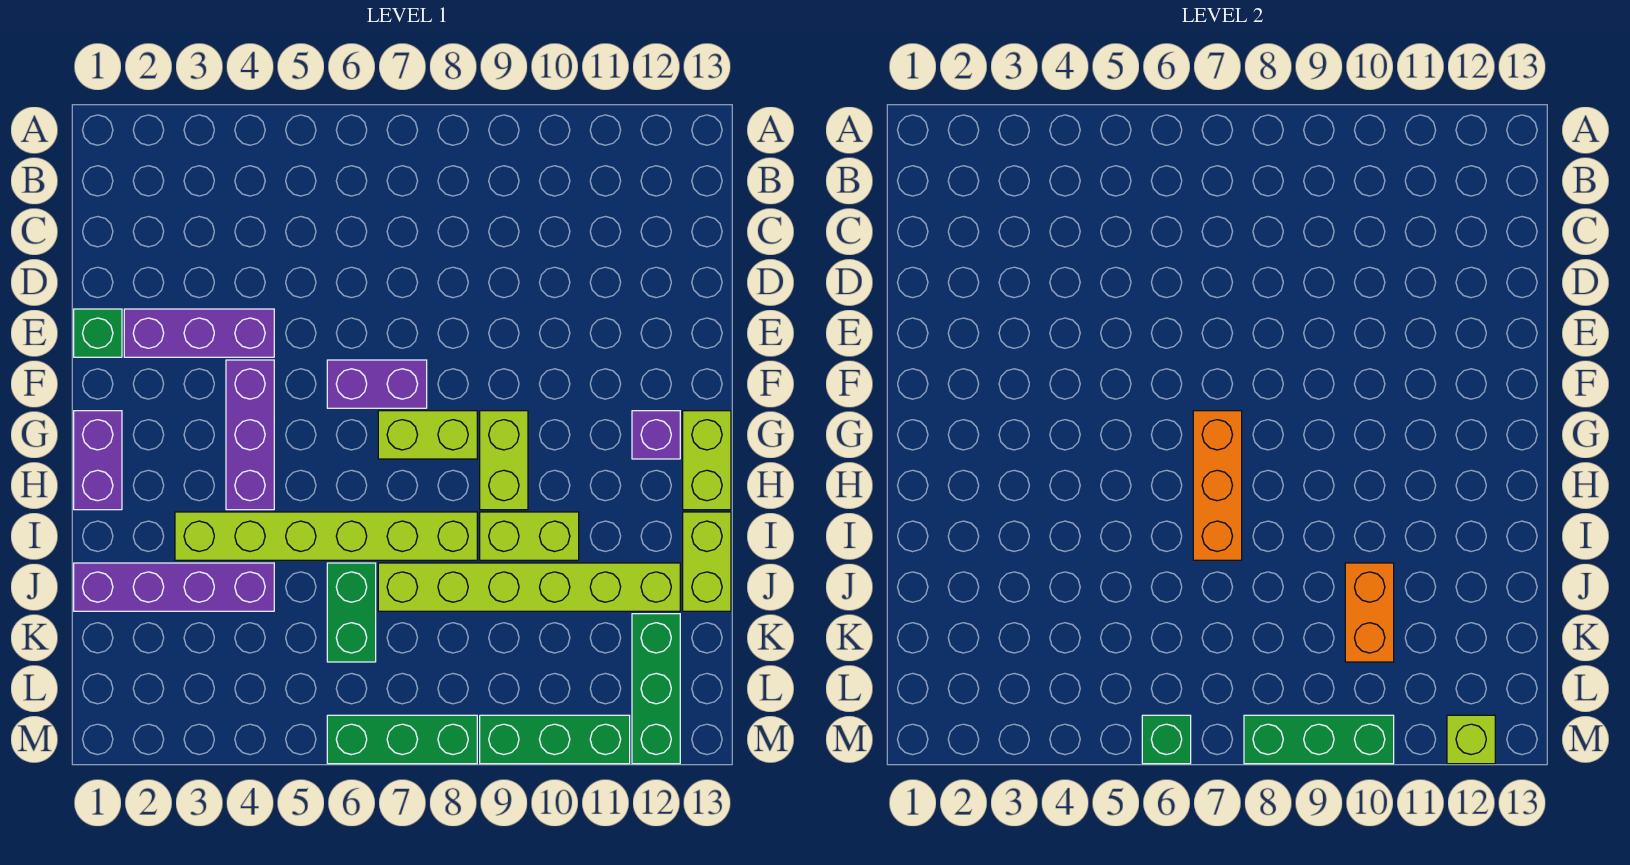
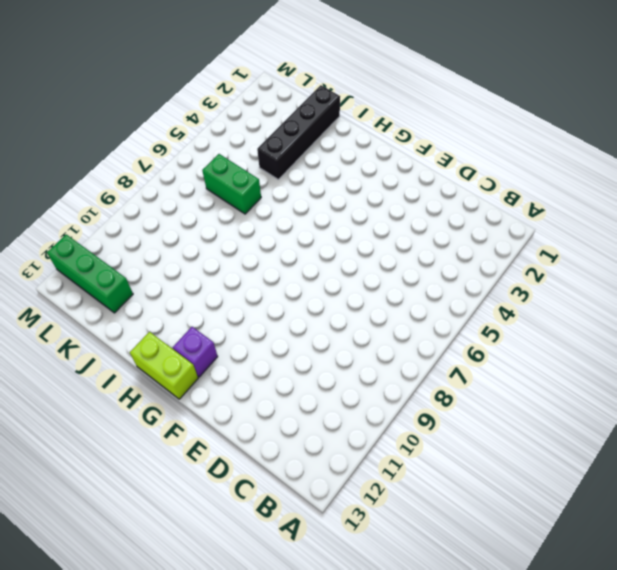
black brick J1:J4 level 1 -> purple brick J1:J4 level 1
none -> green brick E1 level 1
none -> purple brick E2:E4 level 1
none -> purple brick F4:H4 level 1

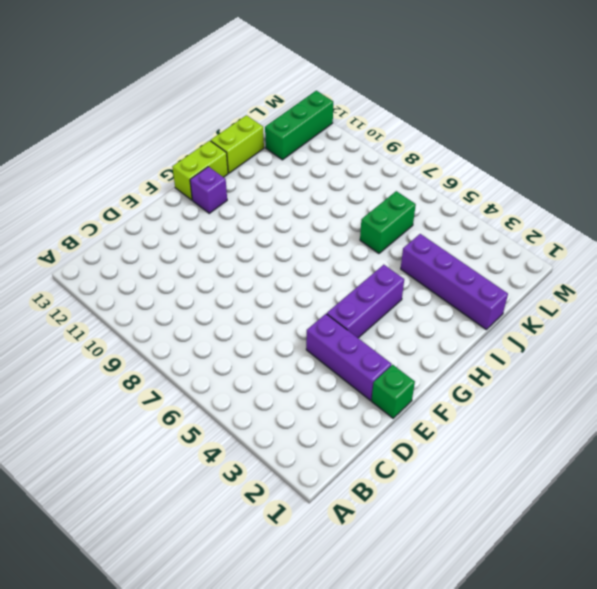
none -> purple brick F6:F7 level 1
none -> purple brick G1:H1 level 1
none -> lime brick G7:G8 level 1

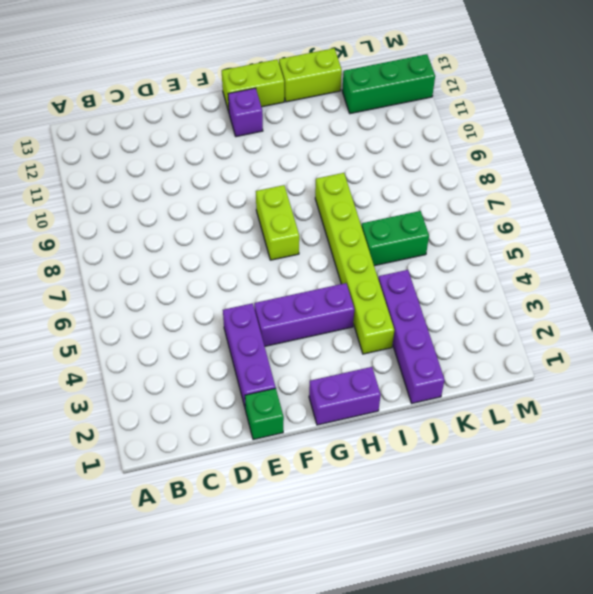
none -> purple brick F6:F7 level 1
none -> lime brick G9:H9 level 1
none -> lime brick I9:I10 level 1

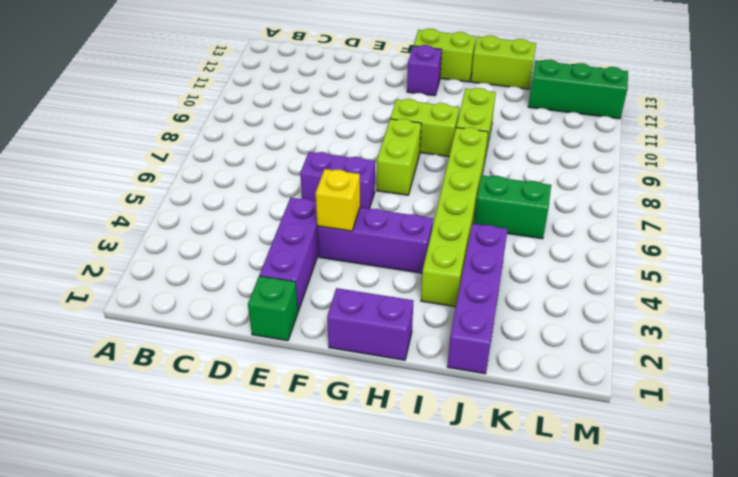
purple brick E6:F6 level 1 -> purple brick F6:F7 level 1
yellow brick F4 level 2 -> none
none -> lime brick J7:J12 level 1
none -> green brick M6:M8 level 1
none -> green brick M9:M11 level 1

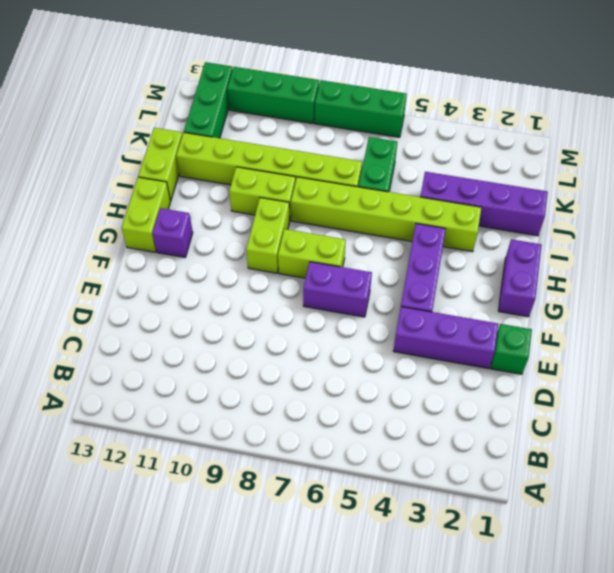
none -> orange brick G7:I7 level 2
none -> orange brick J10:K10 level 2
none -> green brick M6 level 2

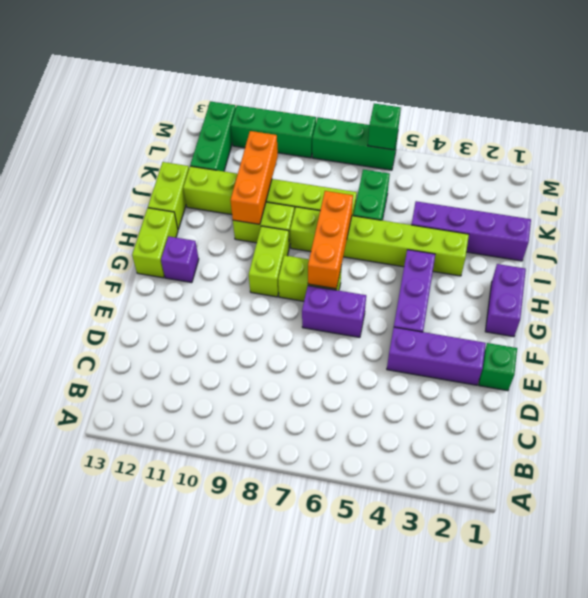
orange brick I10:K10 level 2 -> orange brick J10:K10 level 2
none -> green brick M8:M10 level 2
none -> lime brick M12 level 2

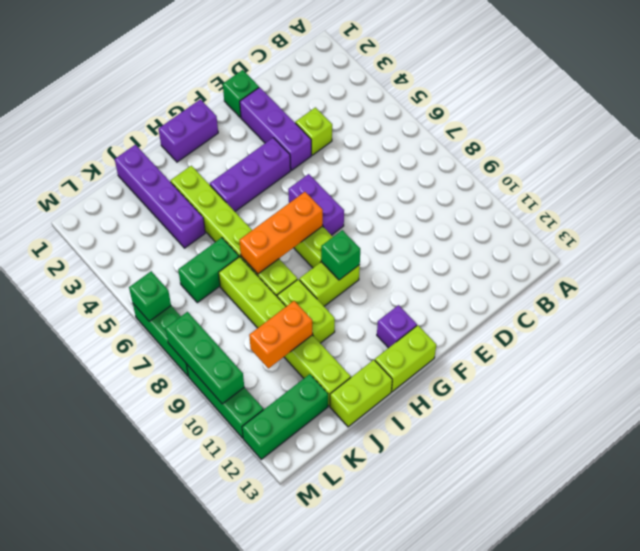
lime brick D4 level 1 -> lime brick M12 level 2
green brick G9 level 2 -> none

